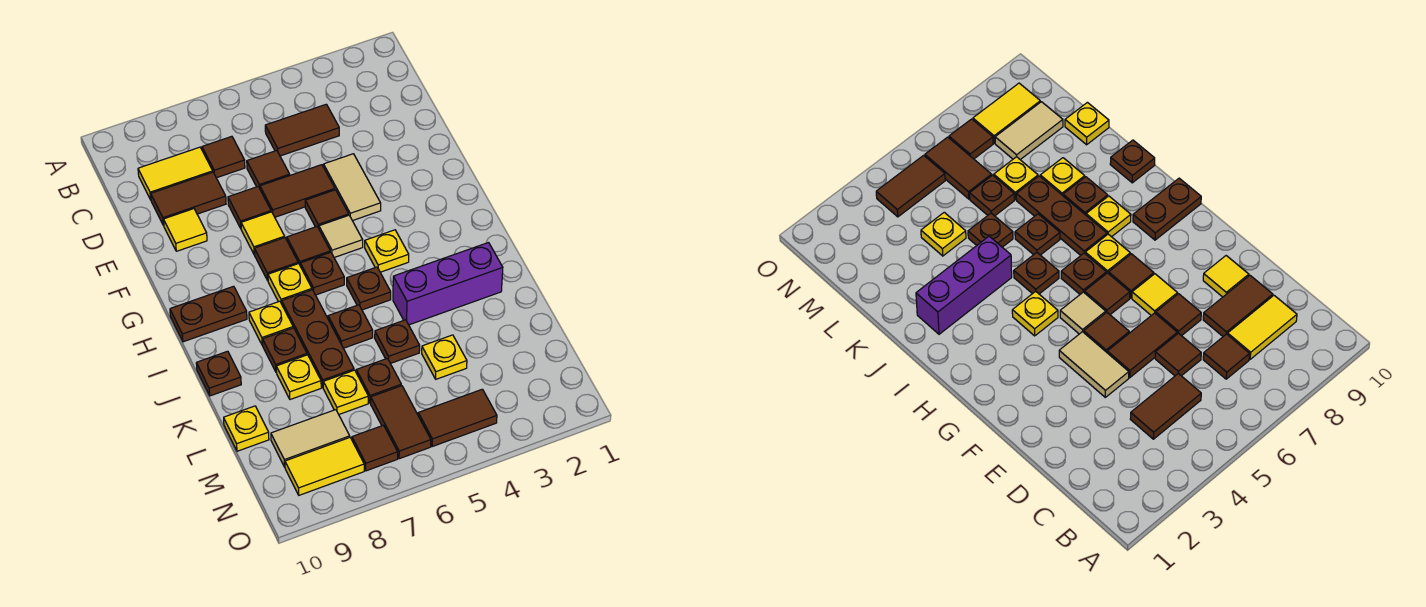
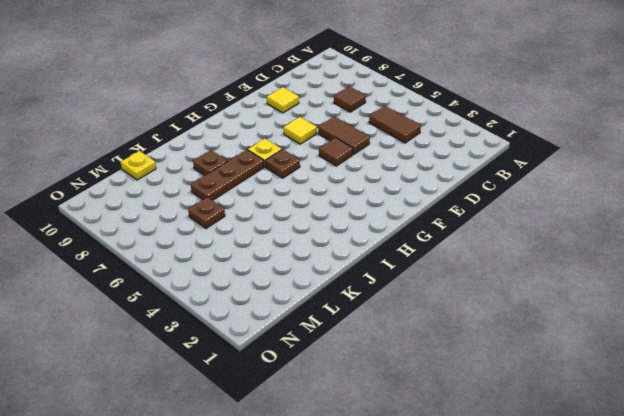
none -> yellow tile C8:C9 level 1
none -> brown tile D6 level 1
none -> brown tile D8:D9 level 1
none -> tan tile E4:F4 level 1

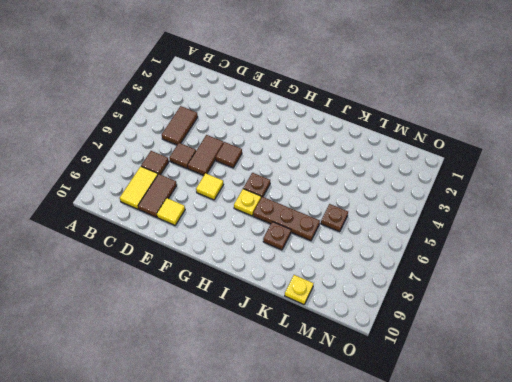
none -> tan tile E4:F4 level 1
none -> brown tile E7 level 1
none -> tan tile G5 level 1
none -> brown tile G6 level 1

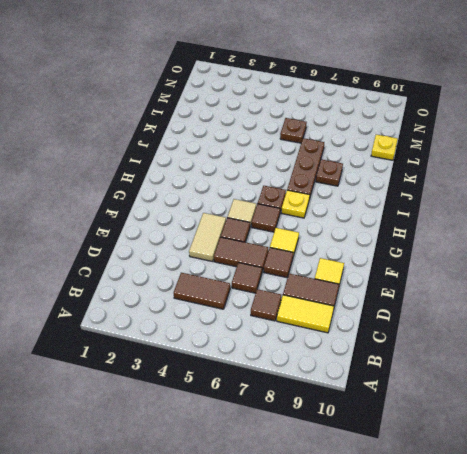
none -> brown tile G7 level 1
none -> yellow plate H4 level 1
none -> brown plate H9:H10 level 1
none -> brown plate I5 level 1

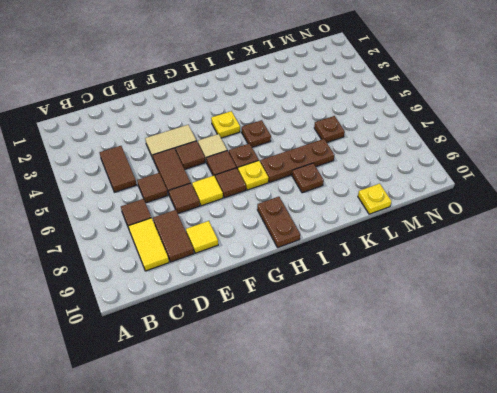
none -> yellow plate I8 level 1
none -> purple brick J2:J4 level 1
none -> brown plate J6 level 1
none -> brown plate J10 level 1

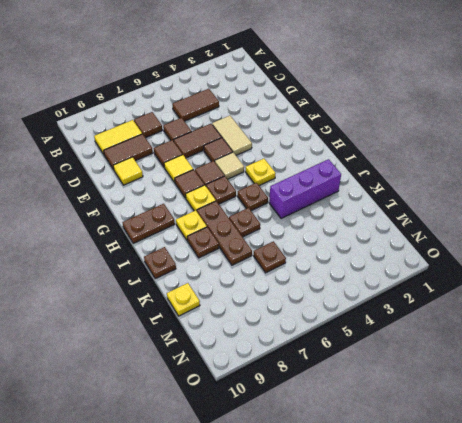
none -> brown plate K5 level 1
none -> yellow plate K8 level 1
none -> yellow plate L4 level 1
none -> yellow plate L7 level 1

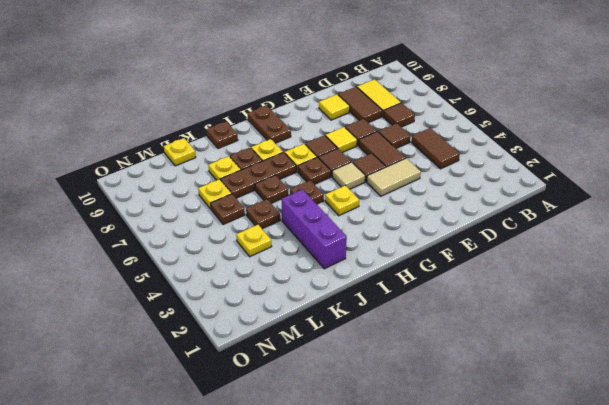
none -> brown tile M6:N6 level 1
none -> tan tile M8:M9 level 1
none -> brown tile N4:N5 level 1
none -> brown tile N7 level 1

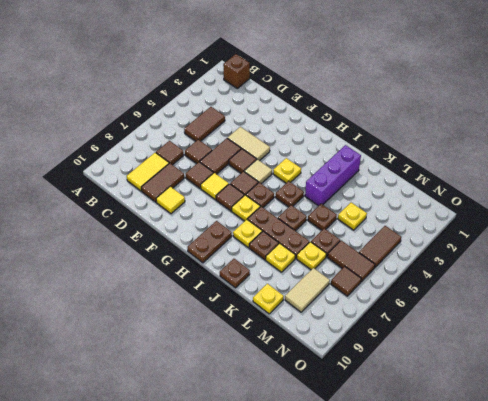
brown brick B1 level 1 -> none
none -> yellow tile N8:N9 level 1

